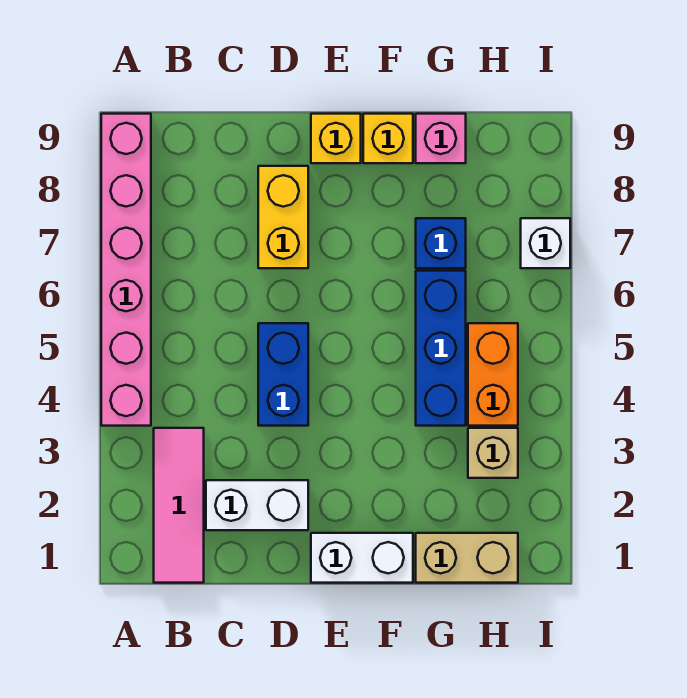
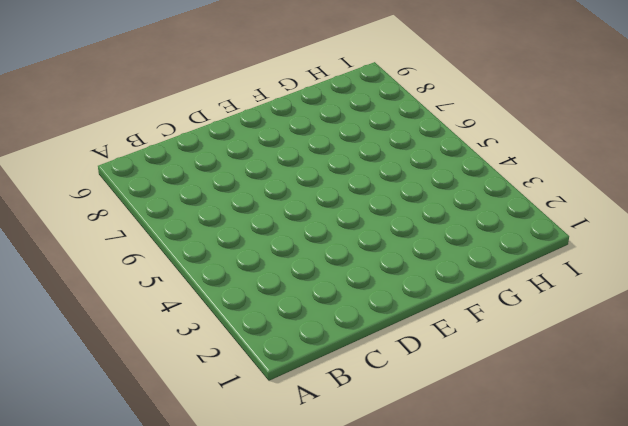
none -> pink brick A4:A9 level 1
none -> pink tile B1:B3 level 1
none -> white brick C2:D2 level 1

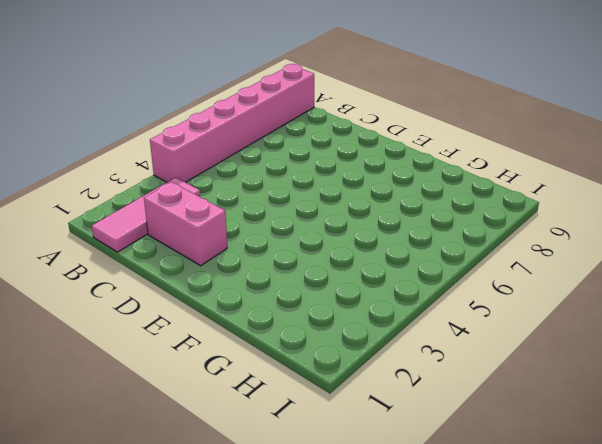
pink brick C2:D2 level 1 -> white brick C2:D2 level 1
none -> blue brick D4:D5 level 1
none -> yellow brick D7:D8 level 1
none -> white brick E1:F1 level 1

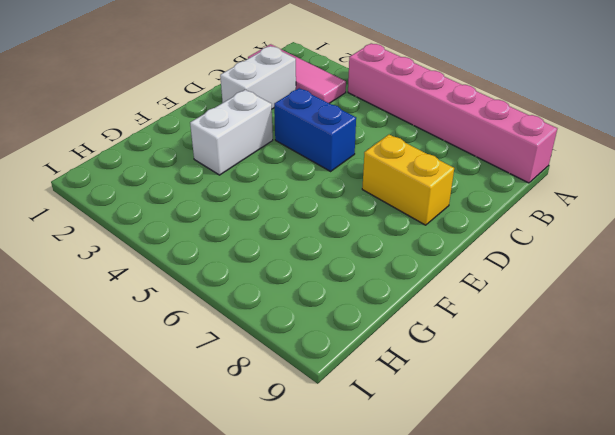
white brick E3:F3 level 1 -> white brick E1:F1 level 1
none -> yellow brick E9 level 1
none -> yellow brick F9 level 1
none -> tan brick G1:H1 level 1

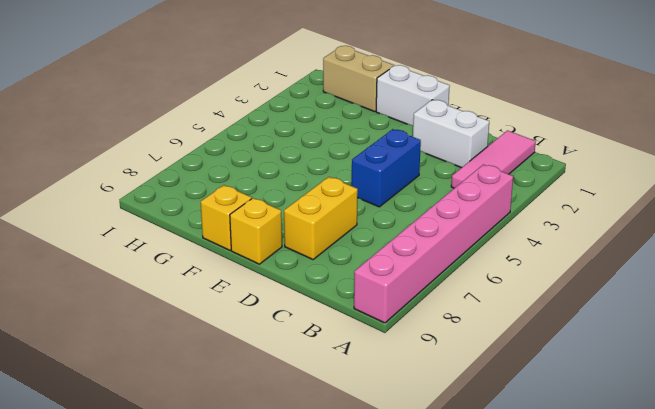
none -> blue brick G4:G6 level 1
none -> blue brick G7 level 1
none -> pink brick G9 level 1

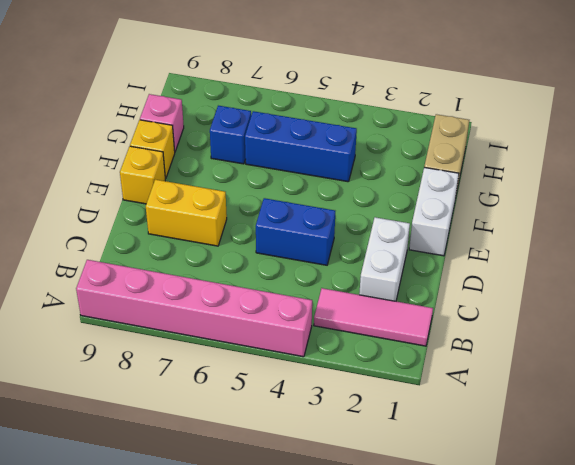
none -> tan brick H3 level 1
none -> orange brick H4:H5 level 1
none -> white brick I7 level 1

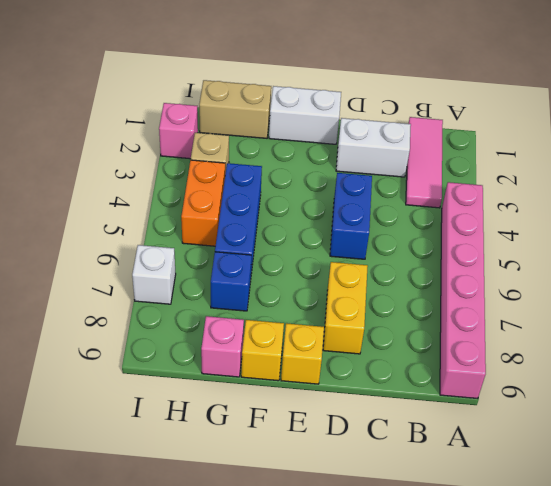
pink brick I2 level 1 -> none

